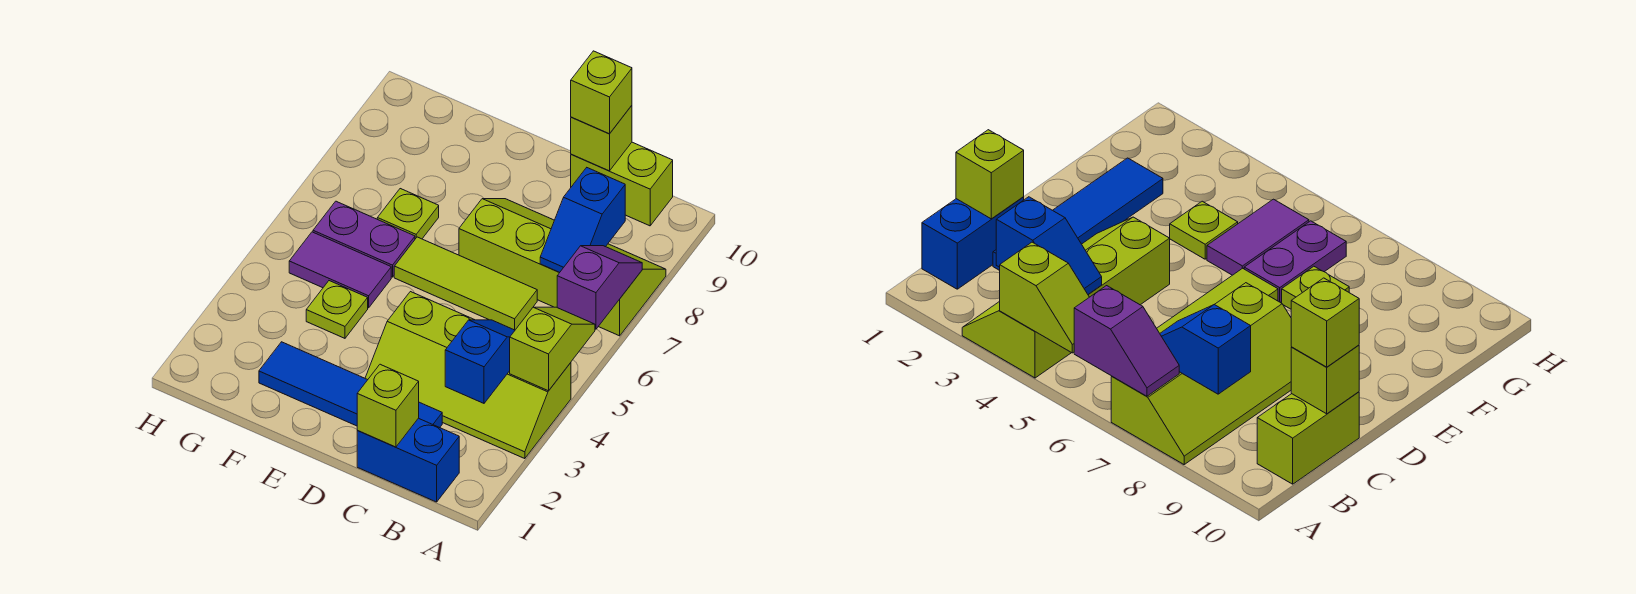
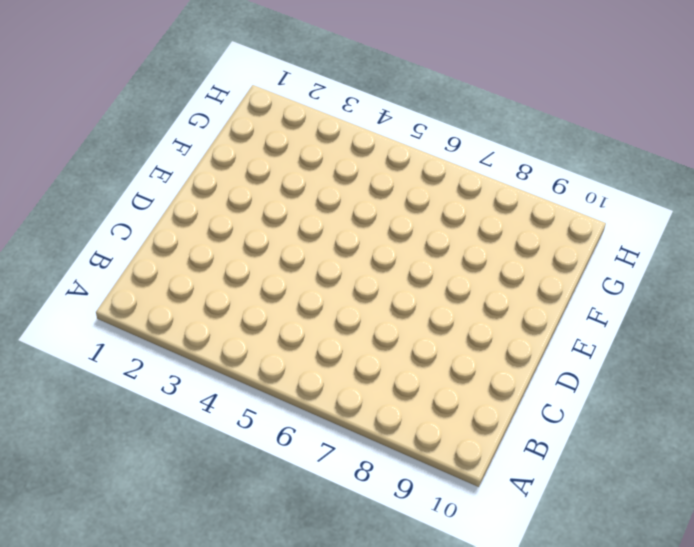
none -> lime slope A3:D4 level 1 top 4
none -> lime slope A7:D8 level 1 top 7
none -> blue brick B1:C1 level 1

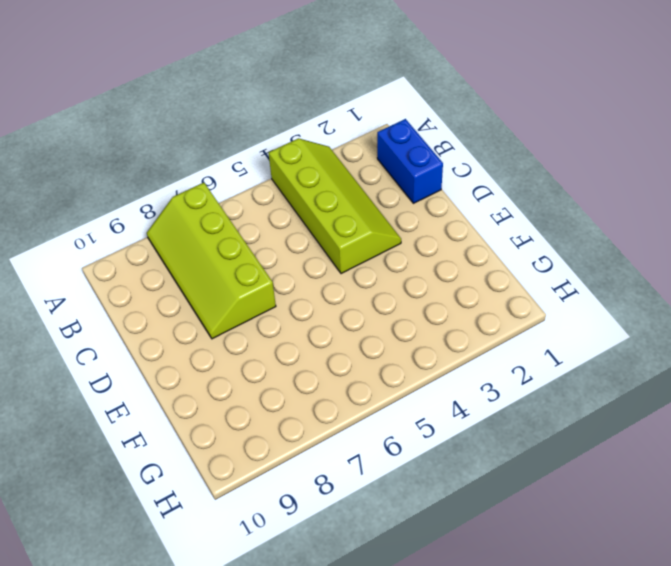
none -> lime brick B10:C10 level 1
none -> blue tile C2:F2 level 1
none -> lime tile C6:E6 level 1

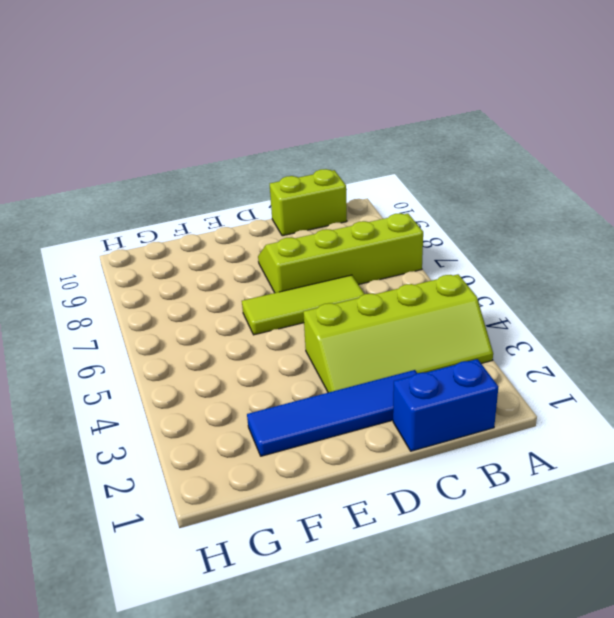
none -> lime plate F4 level 1
none -> purple tile F5:G5 level 1
none -> purple plate F6:G6 level 1

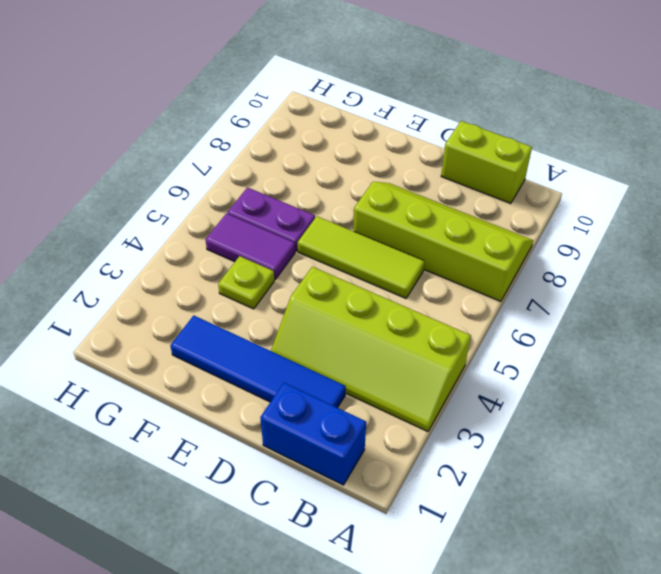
none -> lime plate F7 level 1
none -> lime slope A4:A5 level 2 top 4
none -> purple slope A6:A7 level 2 top 6

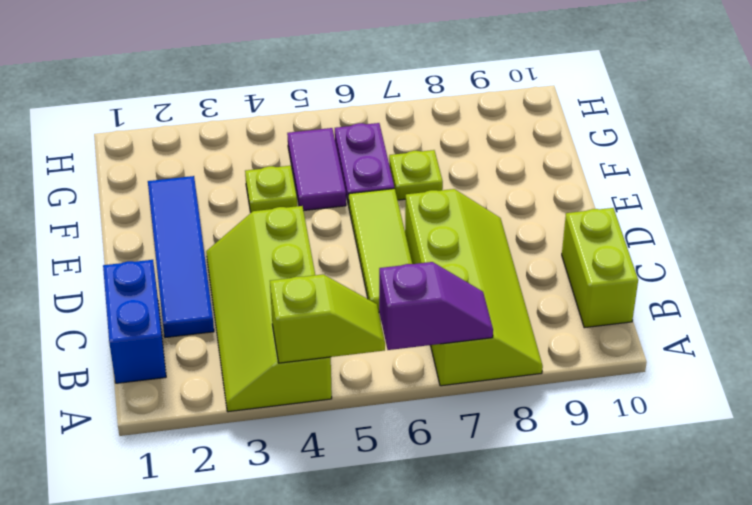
none -> blue slope B3:B4 level 2 top 3
none -> blue slope B7:B8 level 2 top 8
none -> lime brick C1 level 2

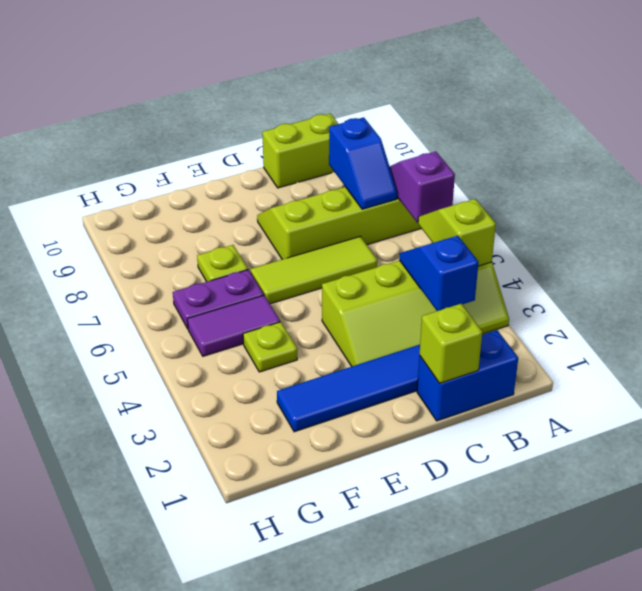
none -> lime brick C10 level 2
none -> lime brick C10 level 3

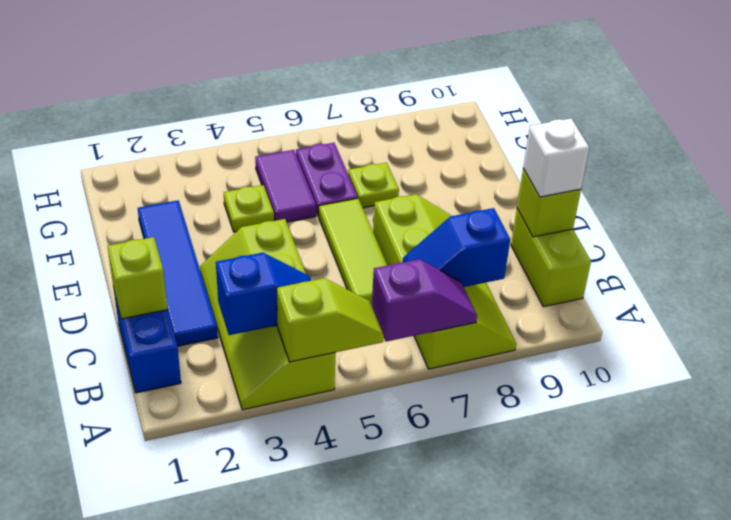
white brick C10 level 3 -> lime brick C10 level 3

